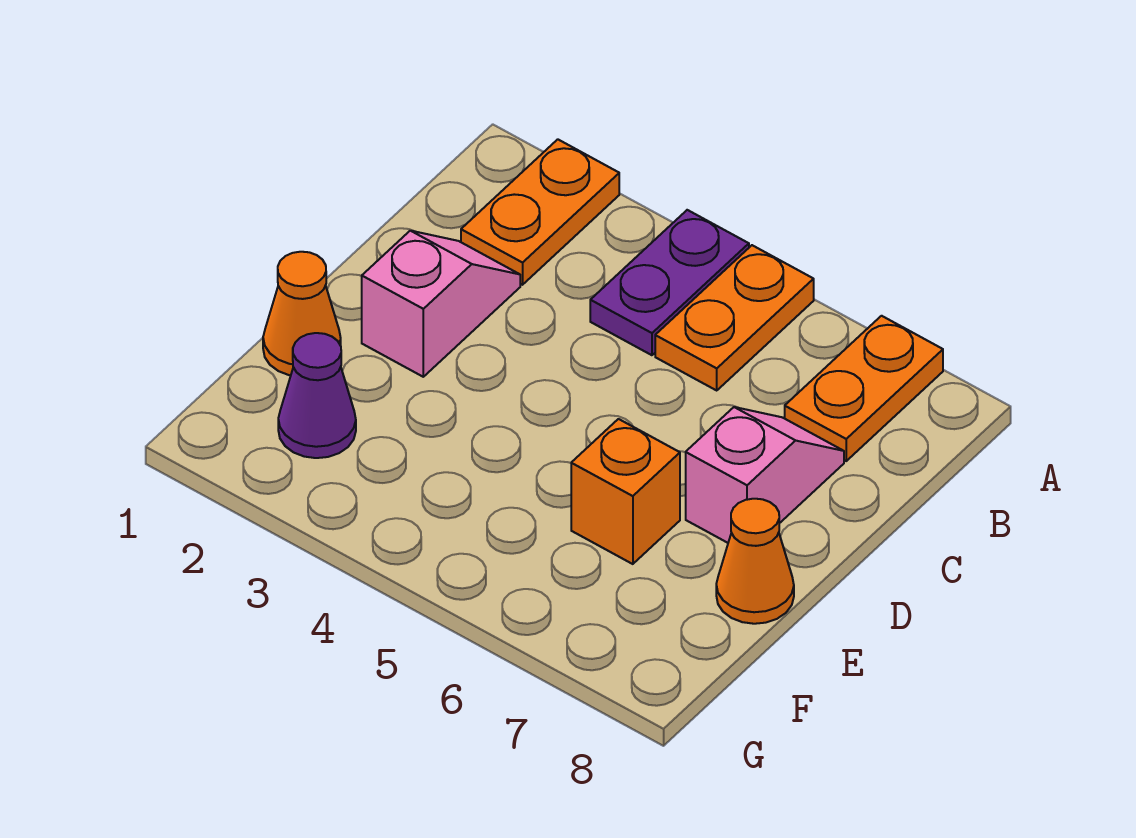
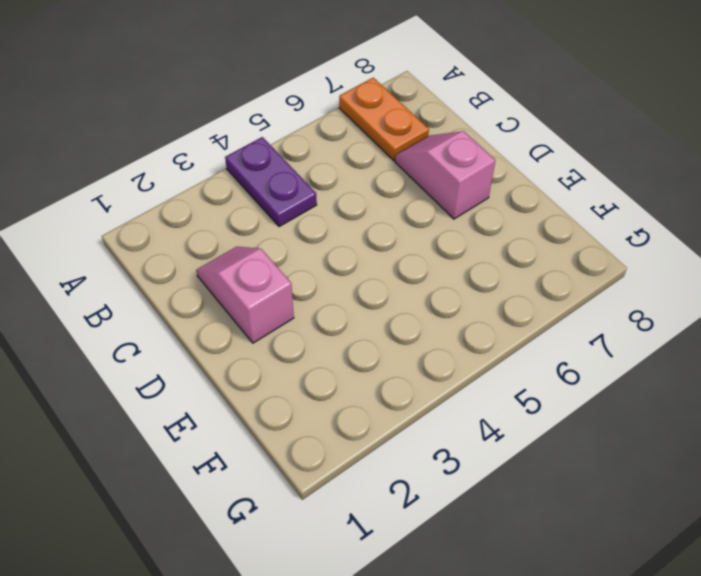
none -> orange plate A2:B2 level 1
none -> orange plate A5:B5 level 1

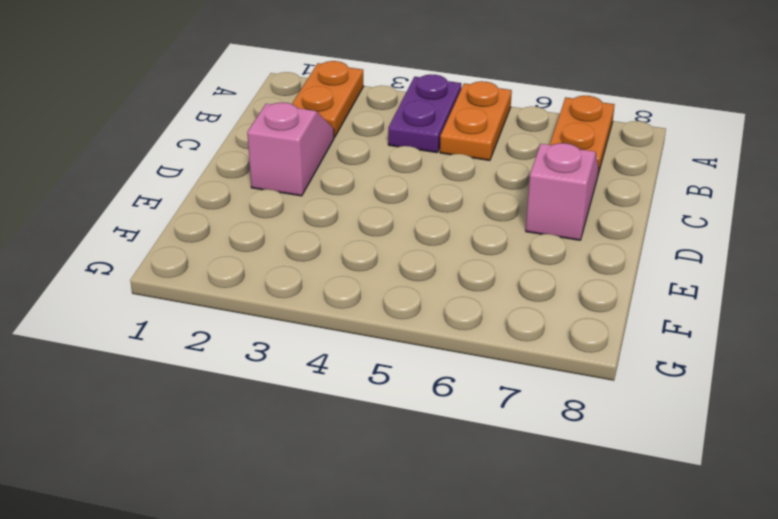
none -> orange cone E1 level 1
none -> orange brick E6 level 1

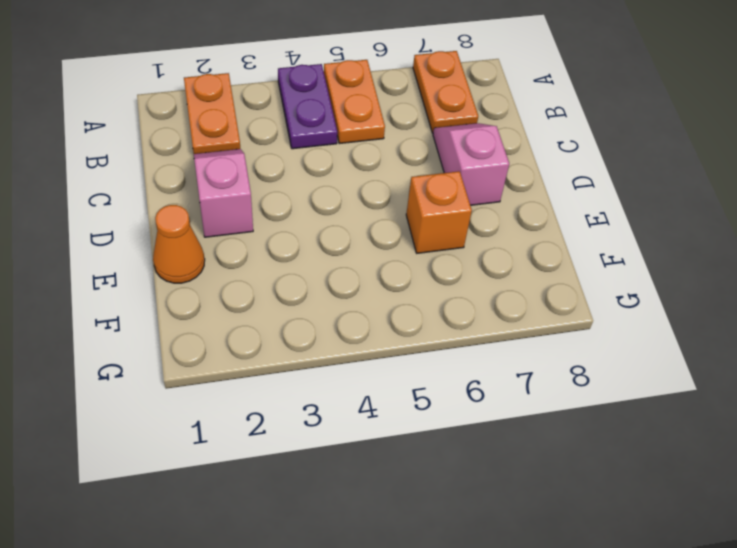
none -> orange cone E8 level 1
none -> purple cone F2 level 1

